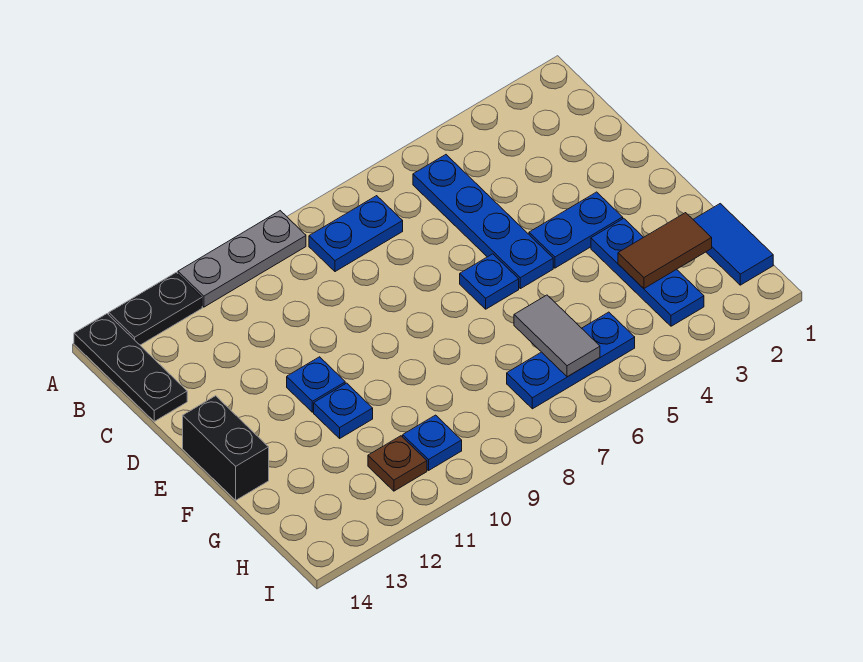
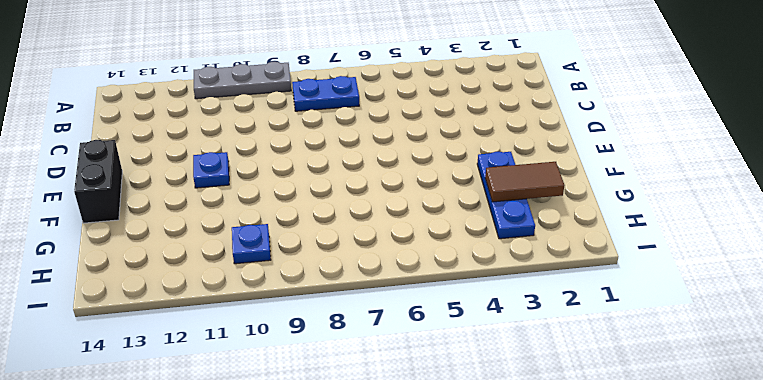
none -> black plate A12:A13 level 1
none -> black plate A14:C14 level 1
none -> blue plate B5:E5 level 1

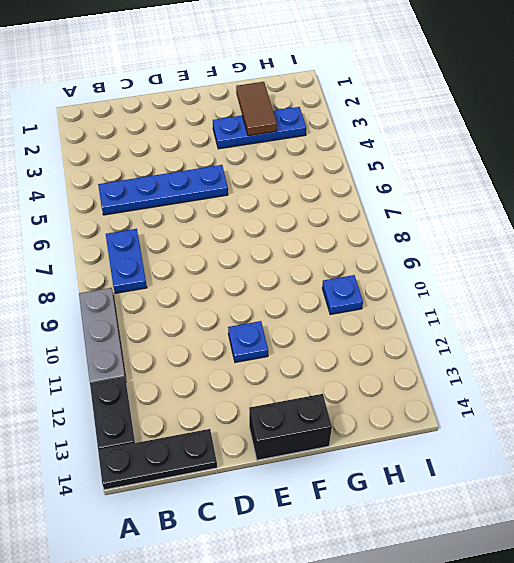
none -> blue plate E3:E4 level 1
none -> blue plate E6 level 1
none -> blue plate F11 level 1

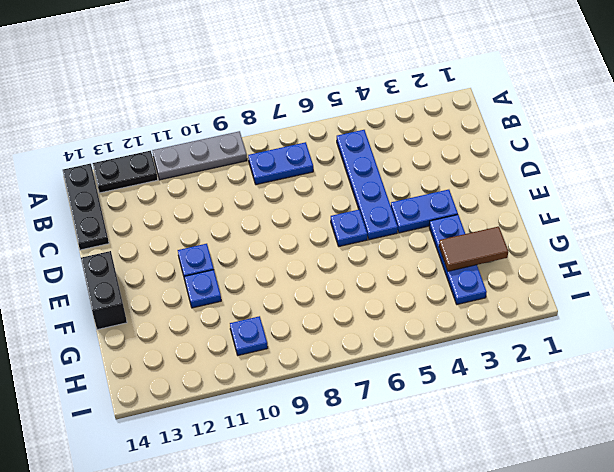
none -> blue tile G1:H1 level 1
none -> blue plate H5:H7 level 1
none -> brown plate H11 level 1

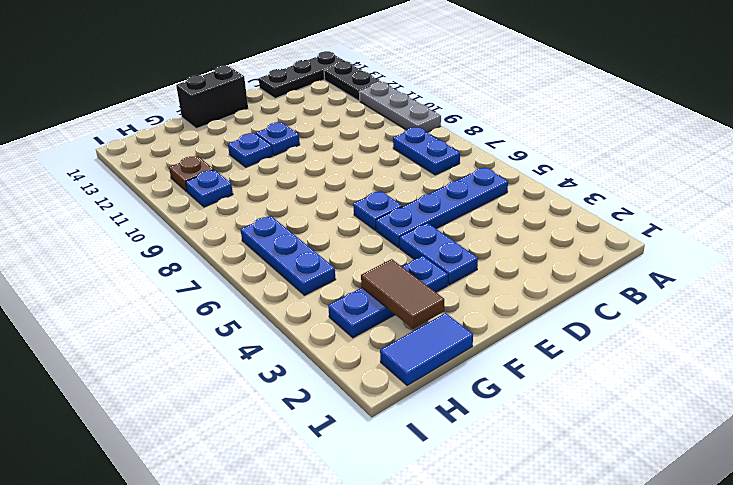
none -> grey tile G6:H6 level 2

